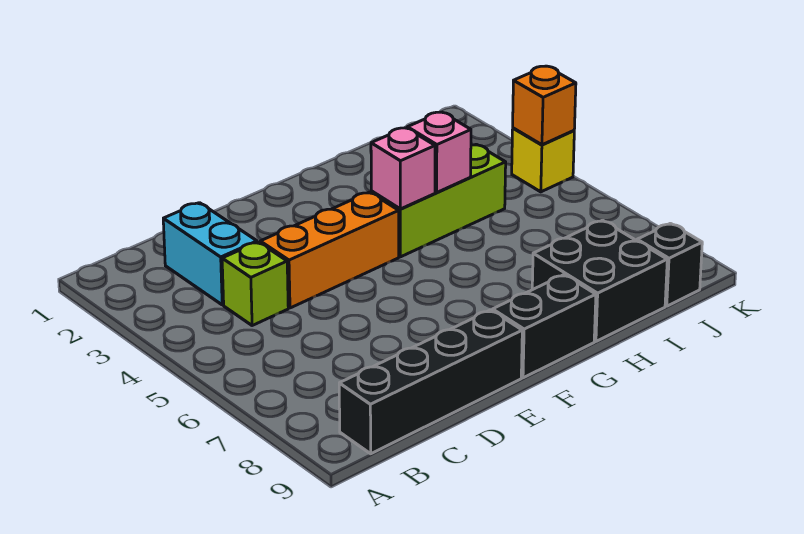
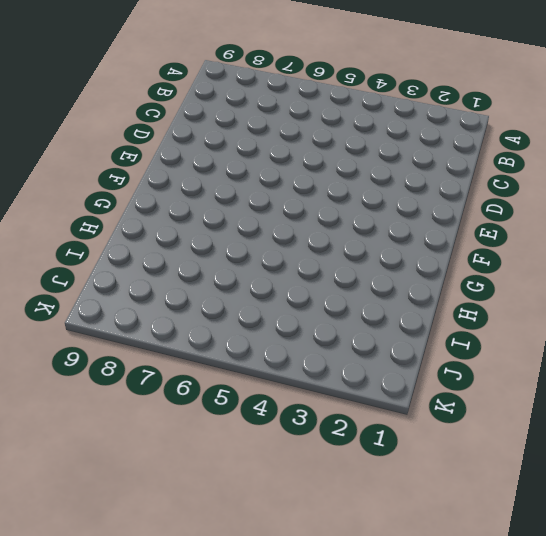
none -> black brick B9:E9 level 1
none -> cyan brick C2:C3 level 1
none -> lime brick C4 level 1

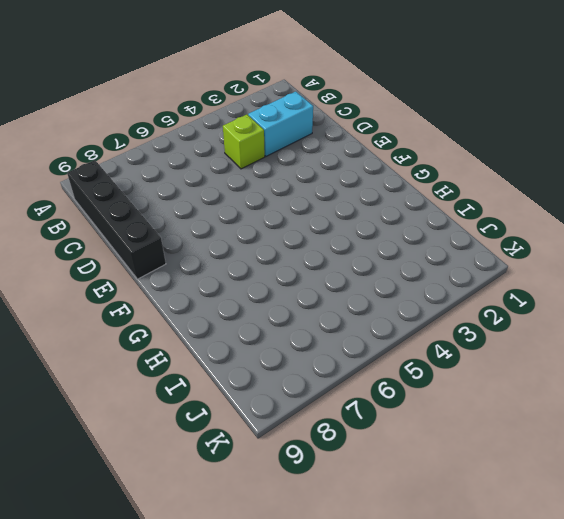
none -> orange brick D4:F4 level 1
none -> black brick F9:G9 level 1
none -> lime brick G4:I4 level 1

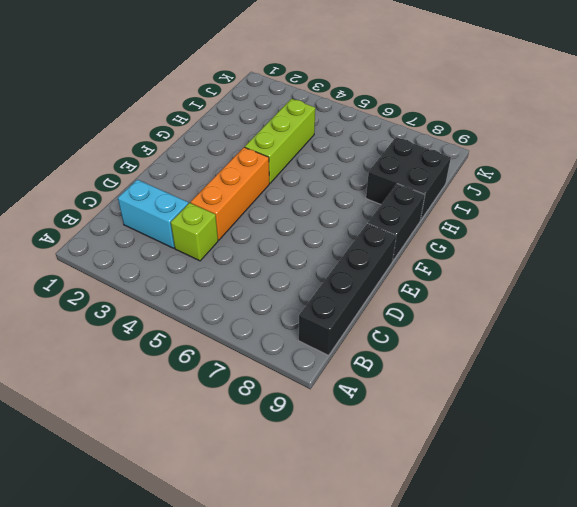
none -> black brick J9 level 1
none -> yellow brick K4 level 1
none -> pink brick G4 level 2

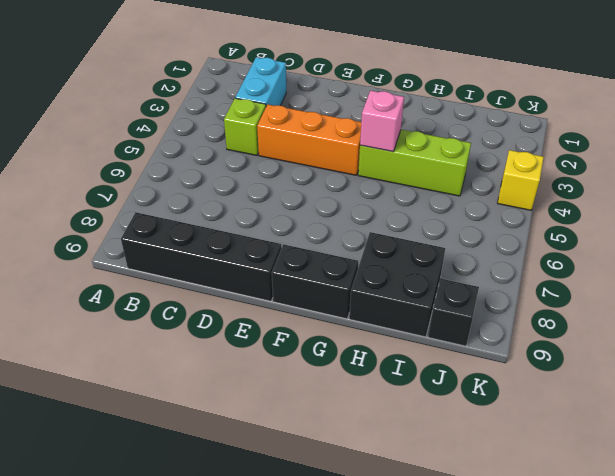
none -> pink brick H4 level 2
none -> orange brick K4 level 2

